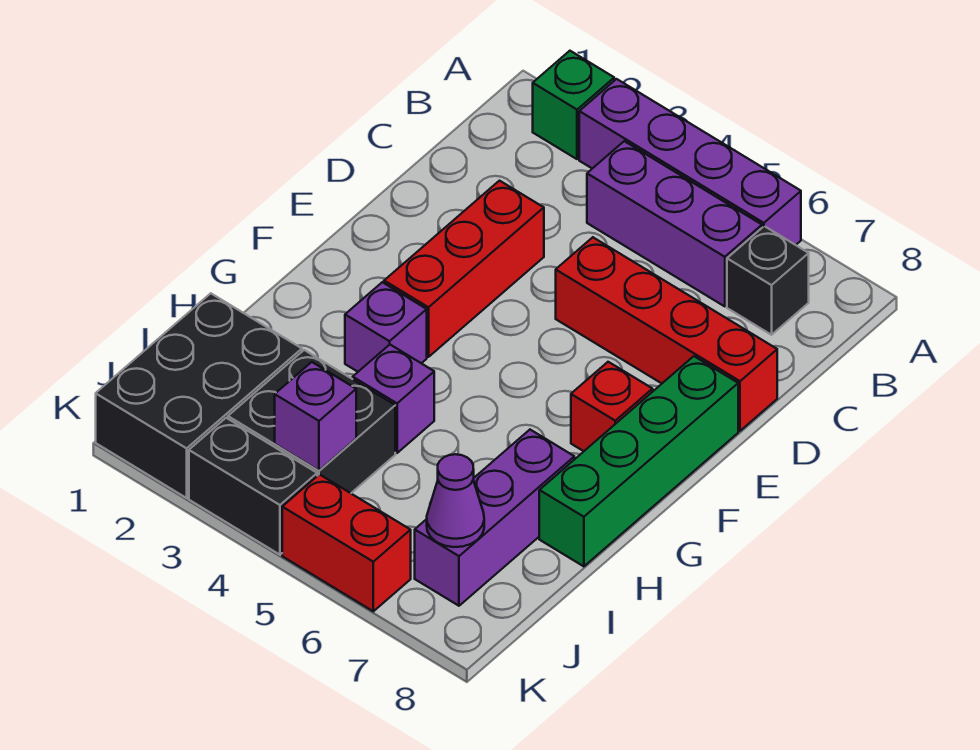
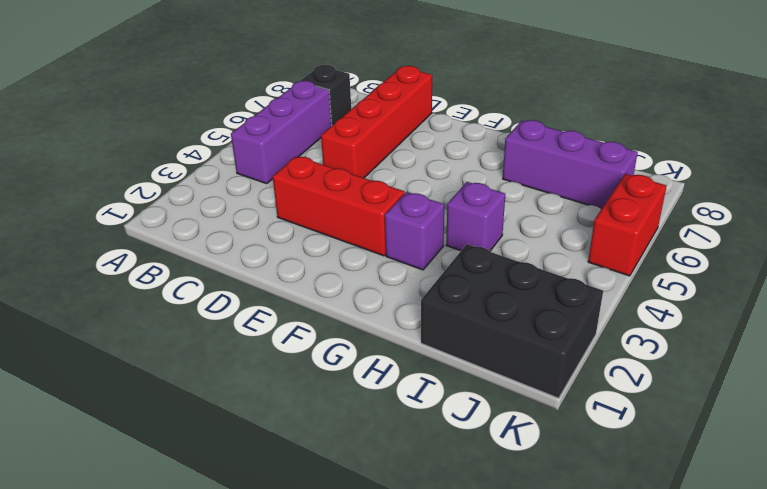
none -> green brick A2 level 1
none -> purple brick A3:A6 level 1
none -> green brick E8:H8 level 1

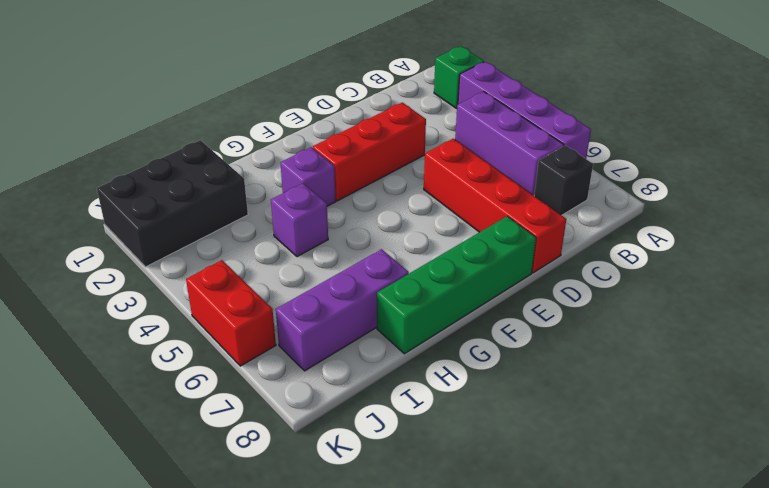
none -> red brick F7 level 1
none -> black brick I3:J4 level 1
none -> black brick K3:K4 level 1

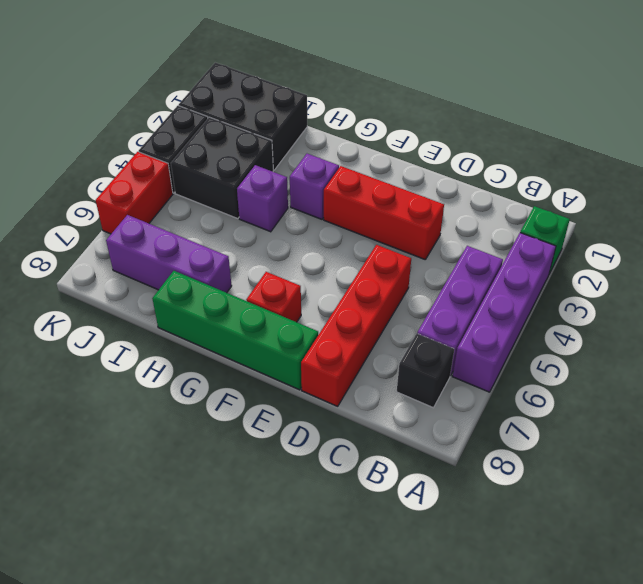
none -> purple brick J4 level 2
none -> purple cone J7 level 2

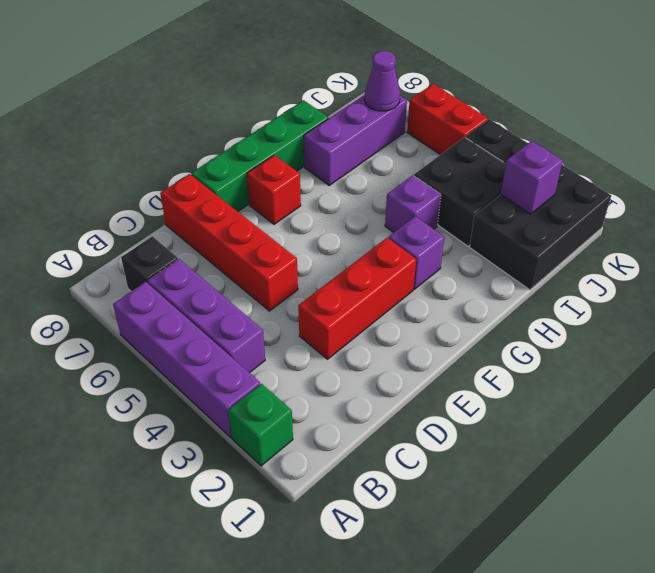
purple brick J2 level 2 -> purple brick J4 level 2

